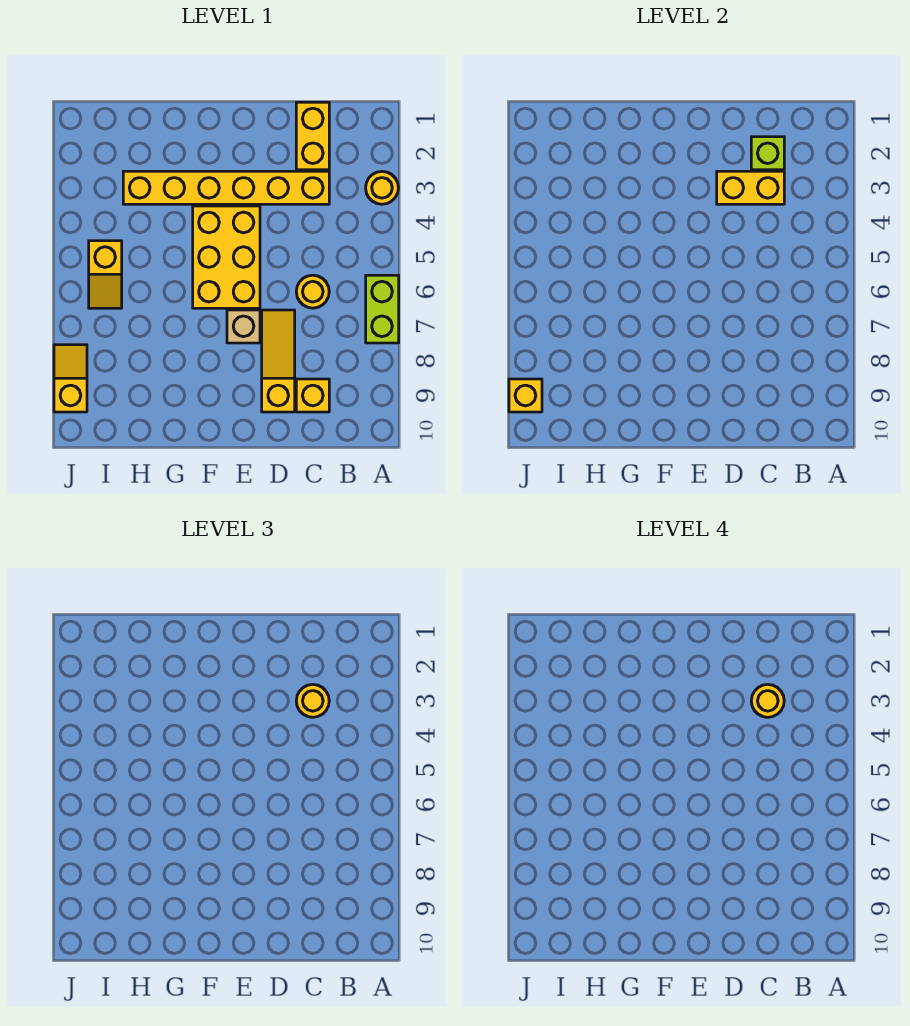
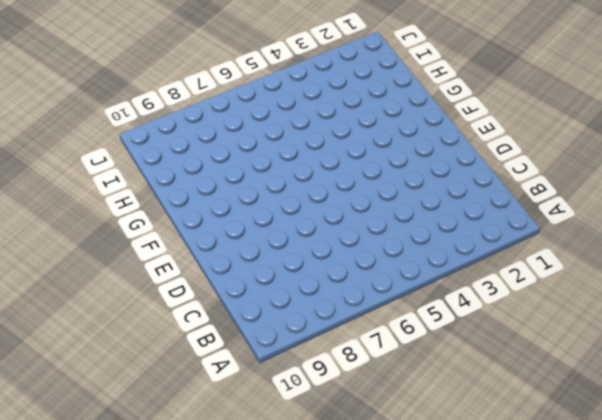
none -> yellow round brick A3 level 1
none -> lime brick A6:A7 level 1
none -> yellow brick C1:C2 level 1

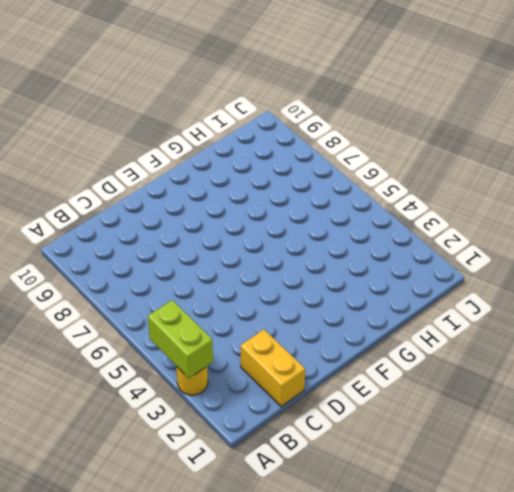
lime brick A3:A4 level 2 -> lime brick A6:A7 level 1
none -> yellow brick C3:H3 level 1
none -> yellow round brick C6 level 1
none -> yellow brick C9 level 1

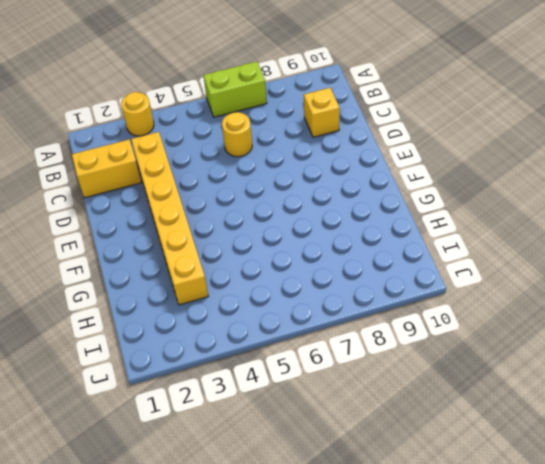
none -> yellow slope D7:D9 level 1 top 9
none -> yellow brick E4:F6 level 1
none -> tan brick E7 level 1

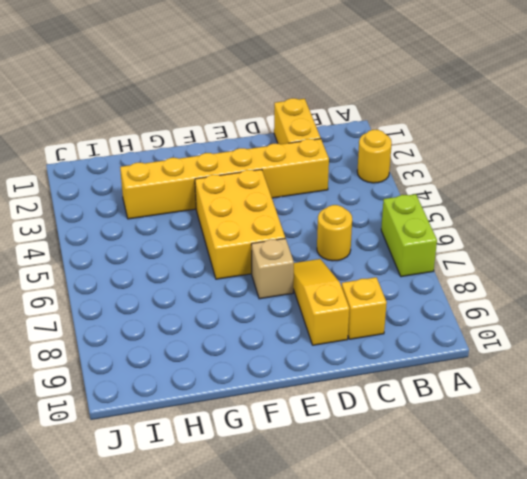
none -> yellow slope I5:I6 level 1 top 5
none -> yellow slope J8:J9 level 1 top 9
none -> lime brick C2 level 2

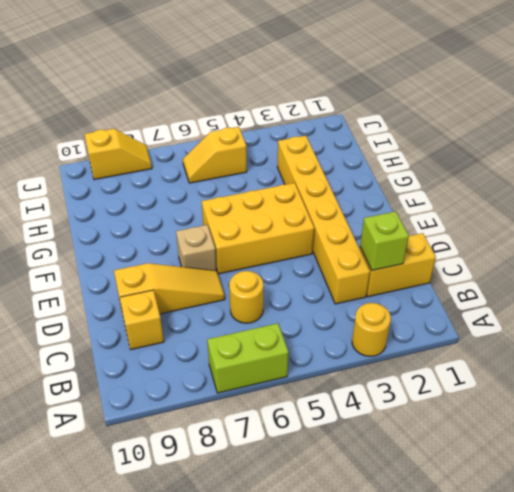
none -> yellow brick C3:D3 level 2
none -> yellow brick J9 level 2
none -> yellow round brick C3 level 3

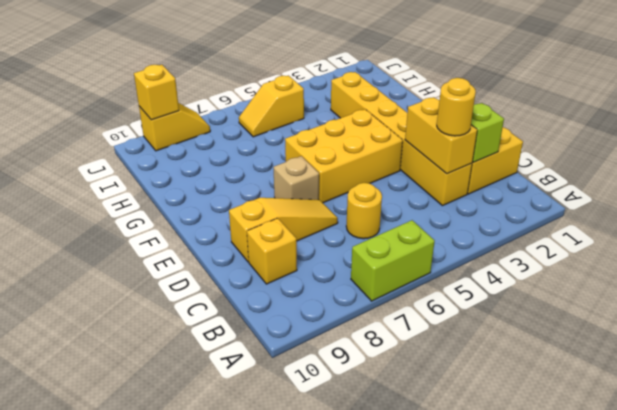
none -> yellow round brick A3 level 1
none -> yellow round brick C3 level 4

